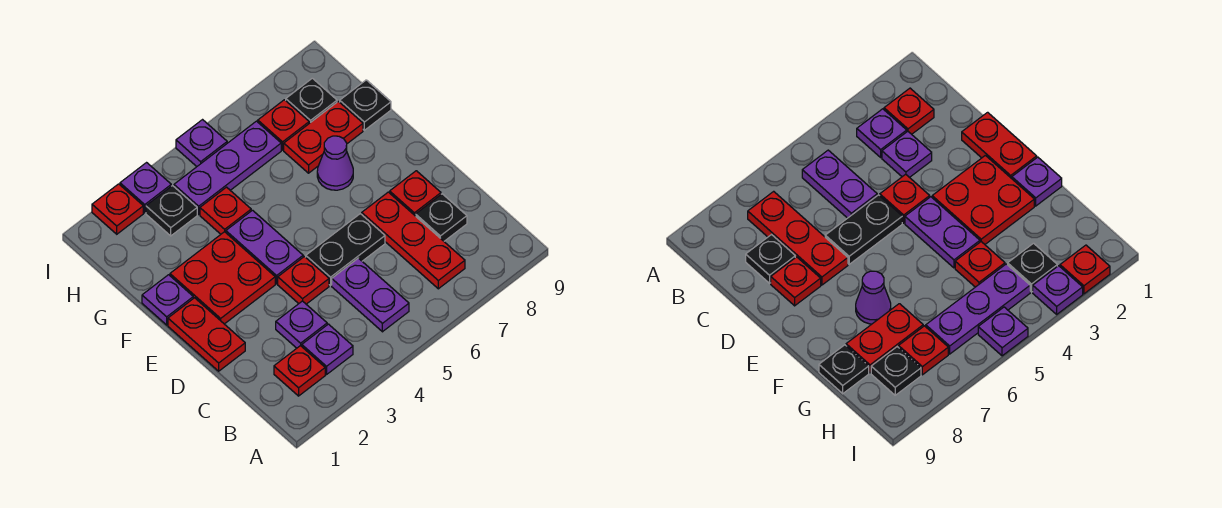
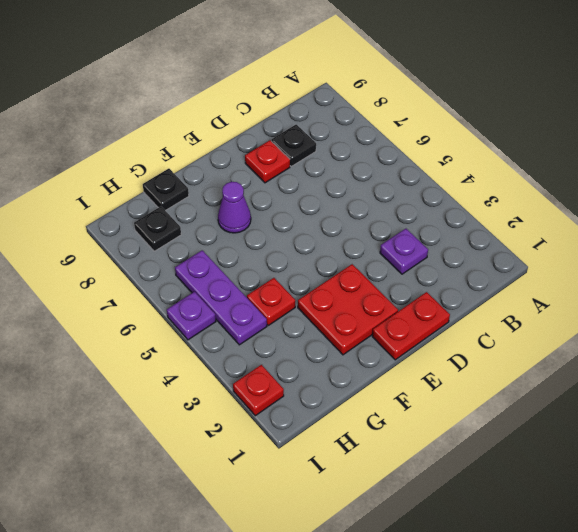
none -> red plate B2 level 1
none -> purple plate B3 level 1
none -> purple plate B5:C5 level 1

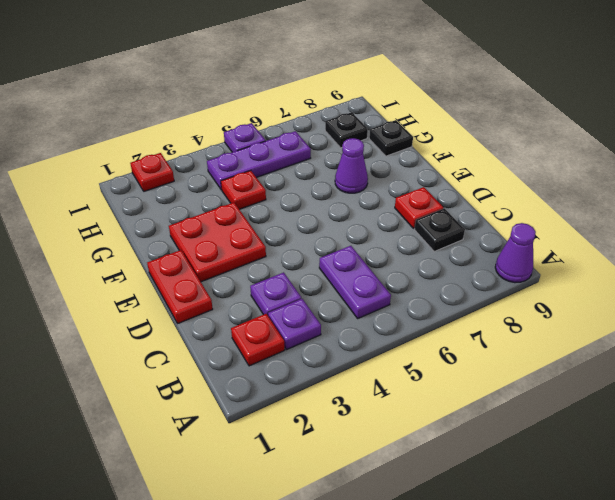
purple cone A9 level 1 -> none
none -> red plate B7:D7 level 1
none -> red plate D4 level 1
none -> black plate D5:D6 level 1

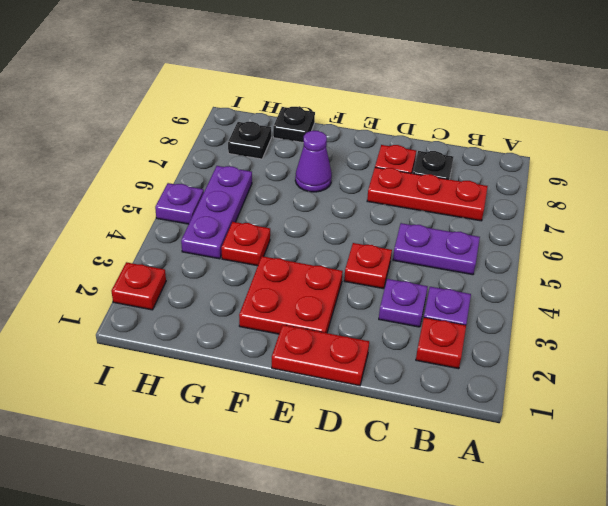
none -> black plate D5:D6 level 1
none -> purple plate E4:F4 level 1
none -> purple plate F1 level 1

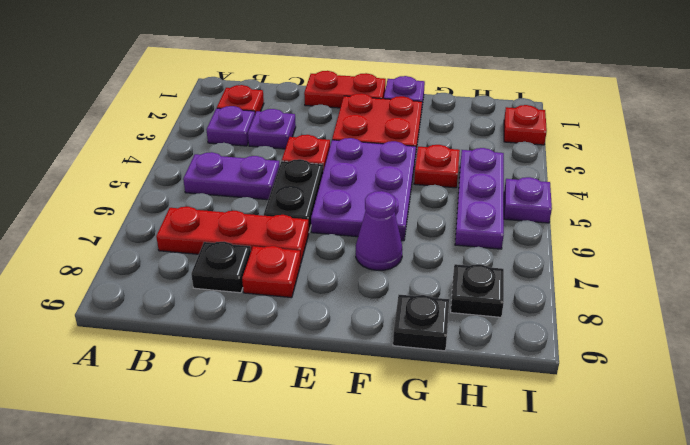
purple plate E4:F6 level 1 -> purple plate E4:F4 level 1
none -> red plate G7:G8 level 1
none -> black plate H3 level 1
none -> red plate H7 level 1

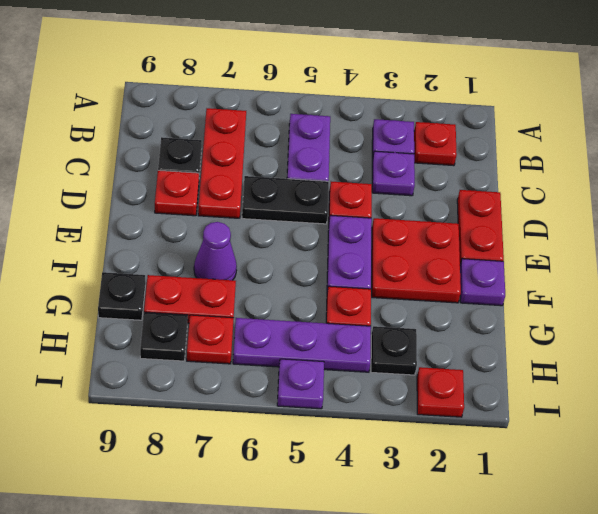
none -> purple plate I3 level 1

